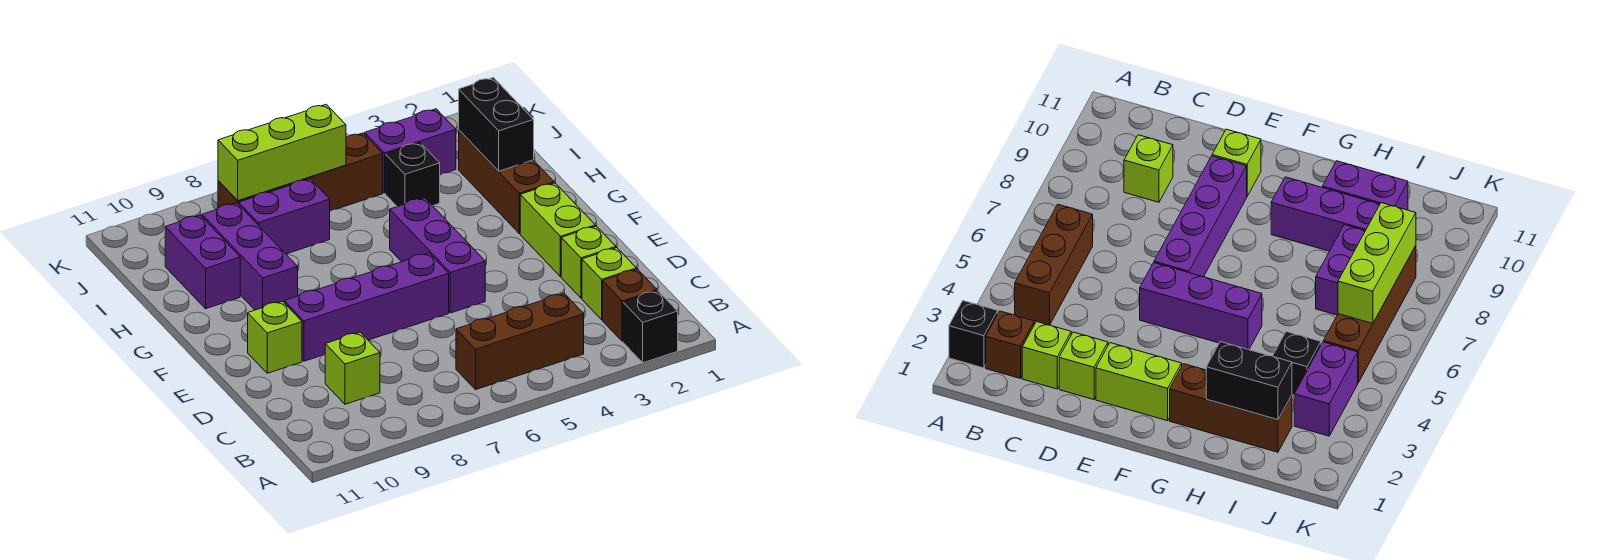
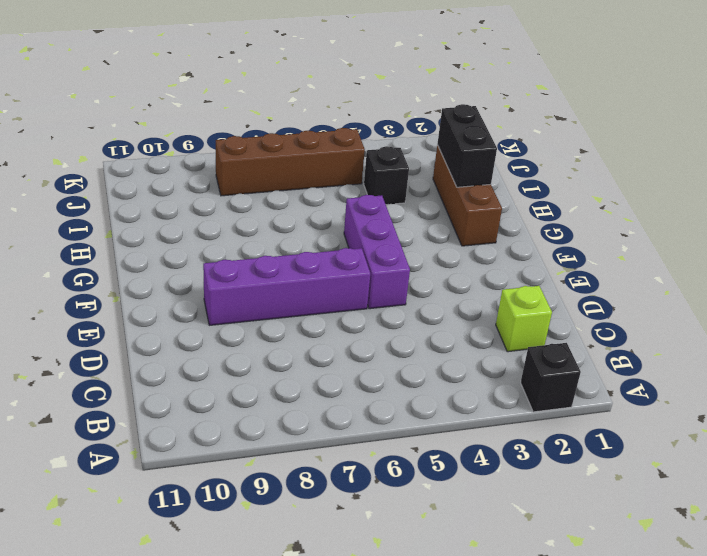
none -> brown brick B2 level 1
none -> brown brick B4:B6 level 1
none -> lime brick C9 level 1

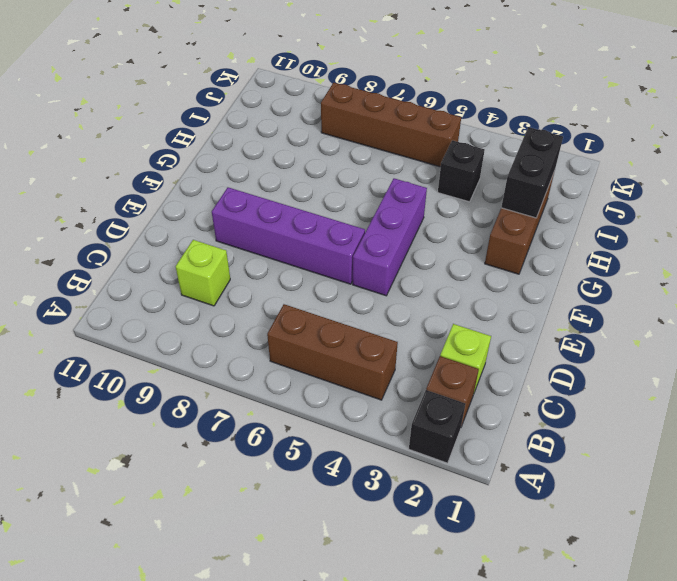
none -> lime brick D2 level 1
none -> lime brick E2:F2 level 1
none -> lime brick E10 level 1

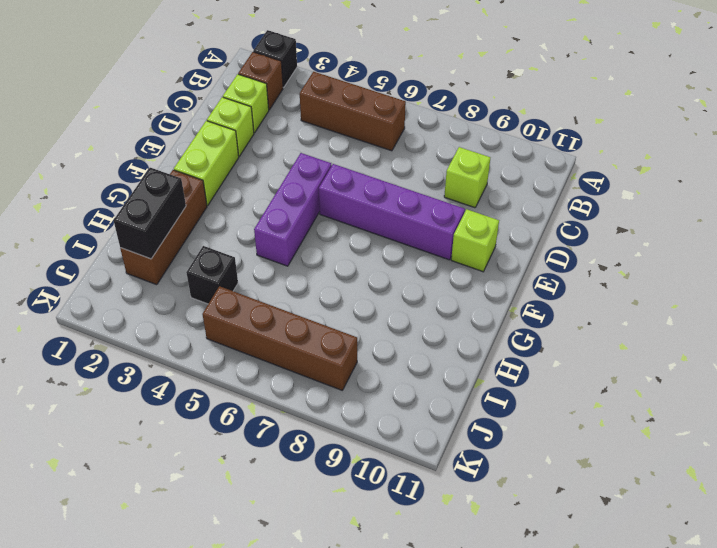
none -> purple brick G9:I9 level 1
none -> purple brick H10:I10 level 1
none -> purple brick I7:I8 level 1

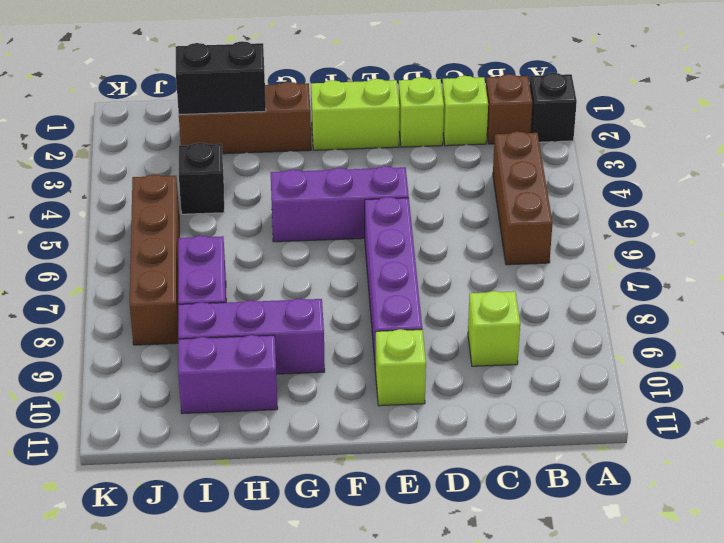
none -> purple brick J3:J4 level 1
none -> lime brick J6:J8 level 2

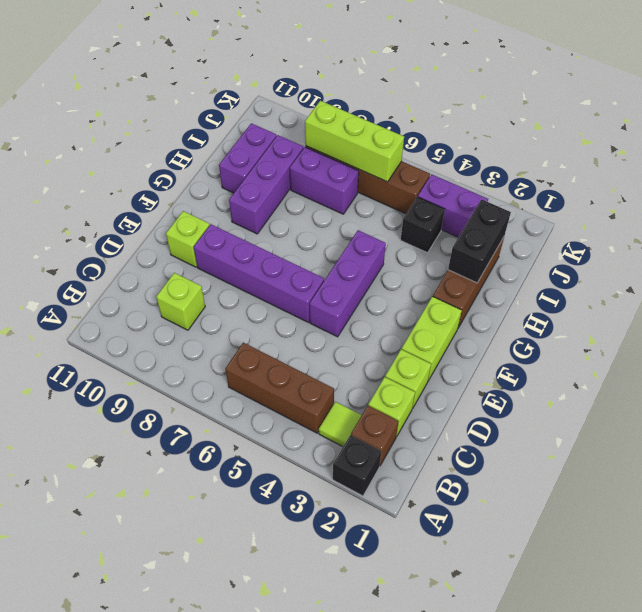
lime tile B3 level 1 -> none

